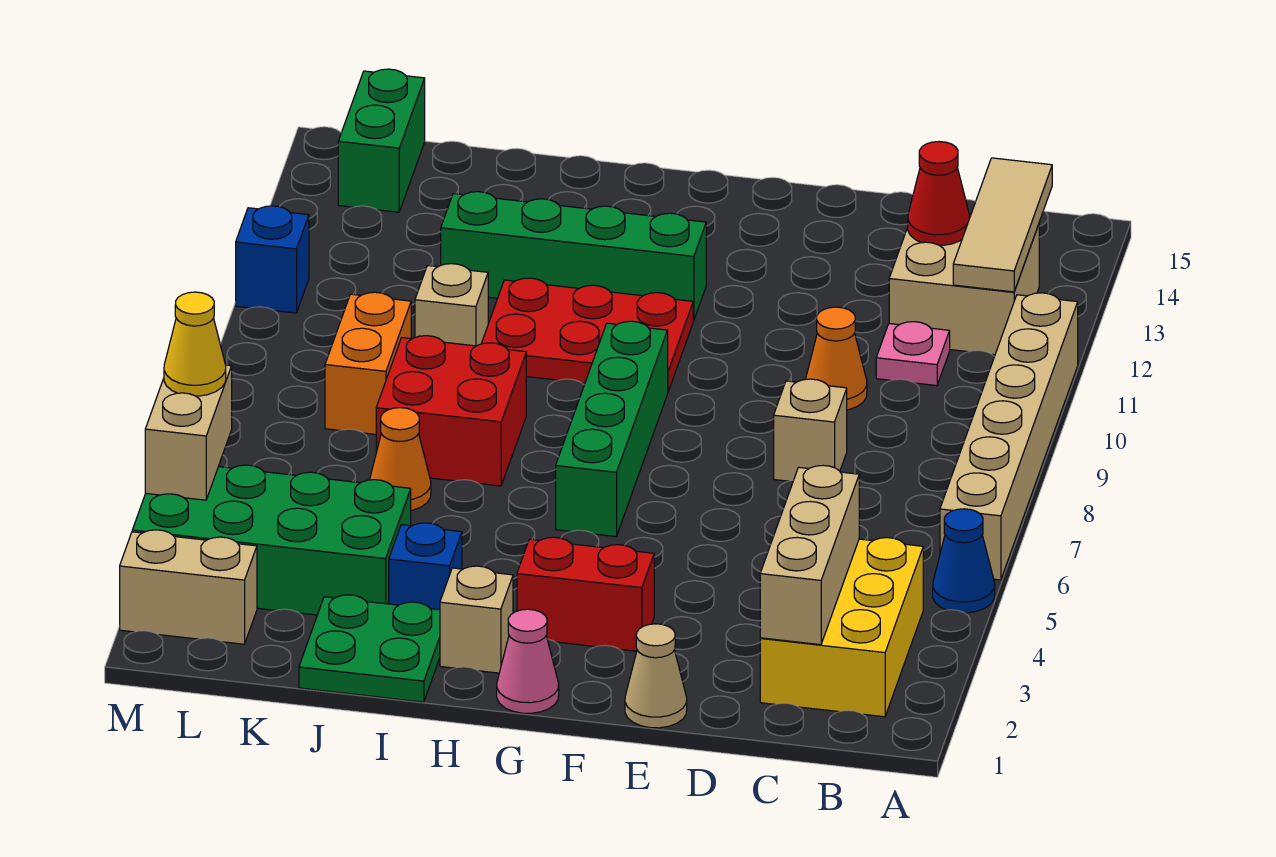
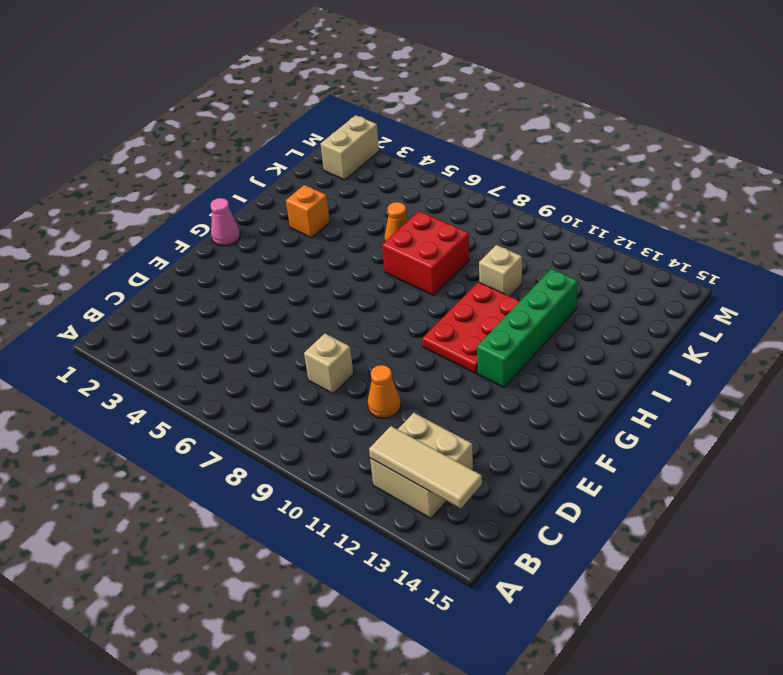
orange brick I3 level 1 -> blue brick I3 level 1
none -> blue cone A5 level 1
none -> tan brick A6:A11 level 1
none -> yellow brick B2:C4 level 1

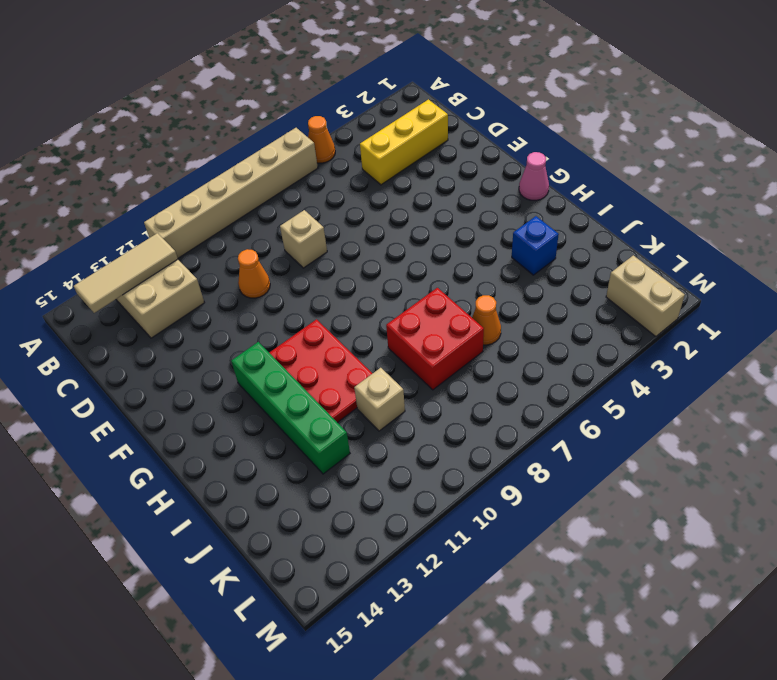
orange cone A5 level 1 -> blue cone A5 level 1
yellow brick C2:C4 level 1 -> yellow brick B2:C4 level 1
none -> pink plate C11 level 1
none -> tan cone E1 level 1
none -> red brick F3:G3 level 1

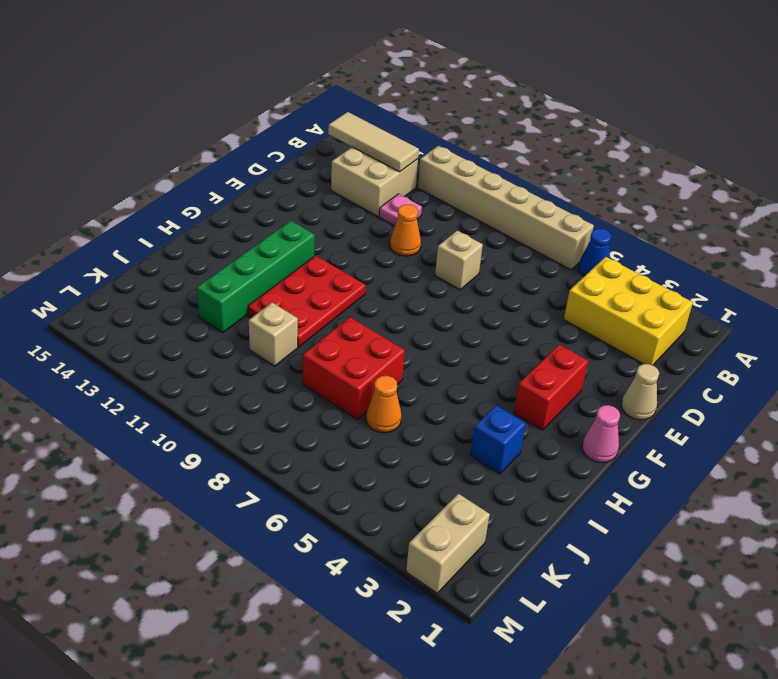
none -> green brick G6:G9 level 1
none -> tan brick H2 level 1
none -> green plate I1:J2 level 1

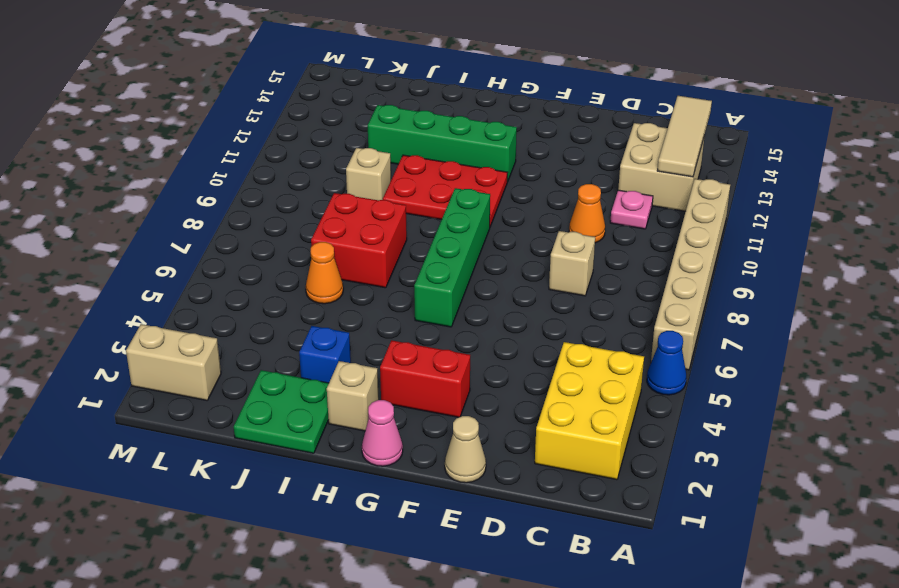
none -> green brick J3:M4 level 1
none -> orange brick K8:K9 level 1
none -> green brick L14:L15 level 1

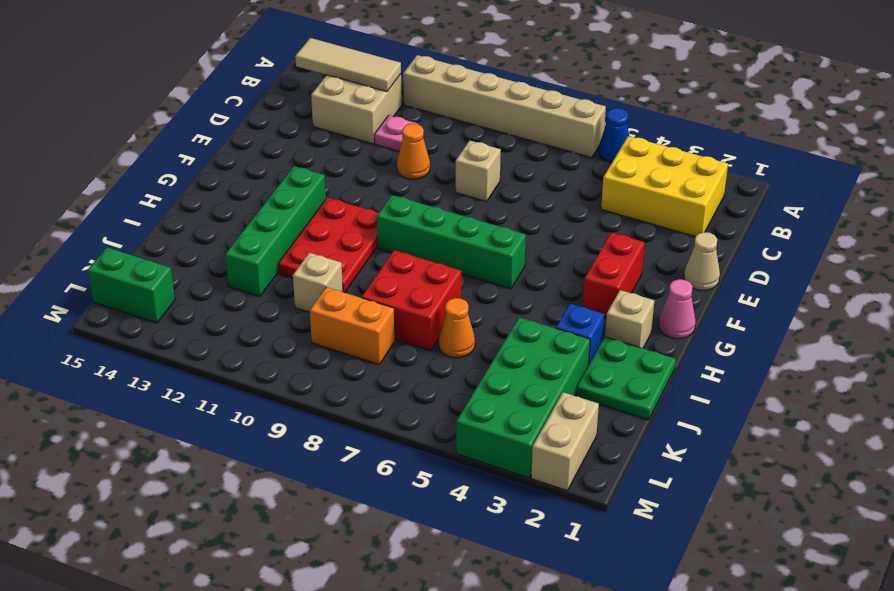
none -> blue brick M11 level 1
none -> tan brick C2:C4 level 2
none -> red cone C13 level 2

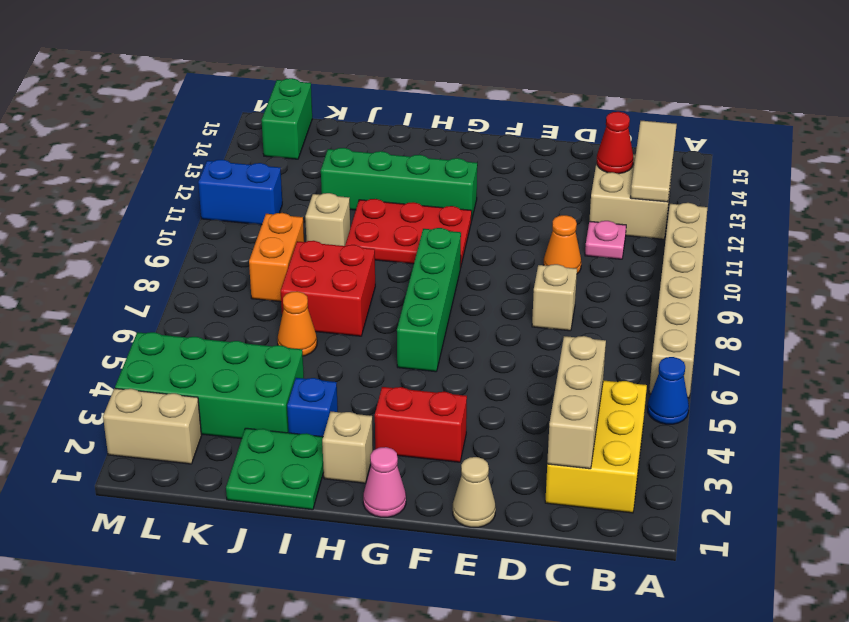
blue brick L11:M11 level 1 -> blue brick M11 level 1
none -> tan brick M4:M5 level 2
none -> yellow cone M5 level 3

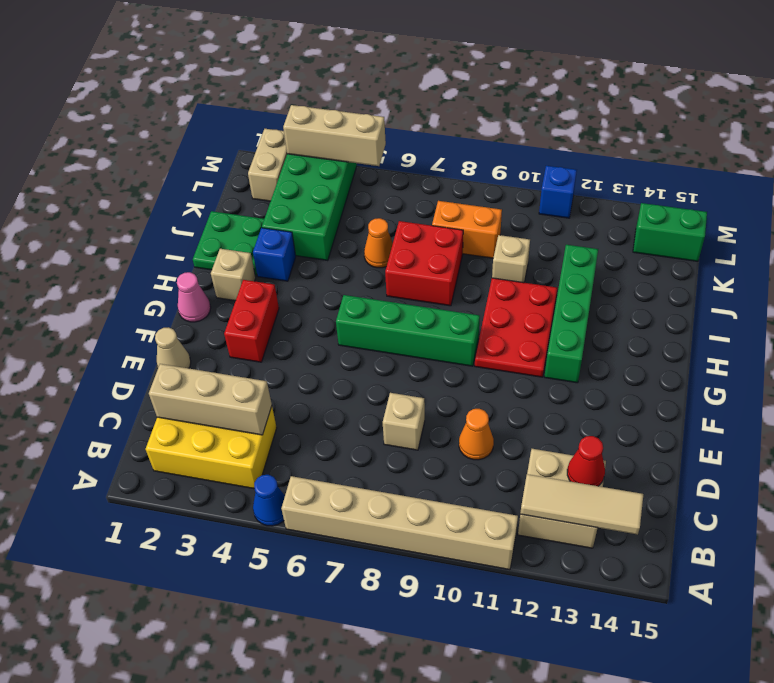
tan brick M3:M5 level 2 -> tan brick M4:M5 level 2
none -> pink plate C11 level 1
none -> yellow cone M5 level 3

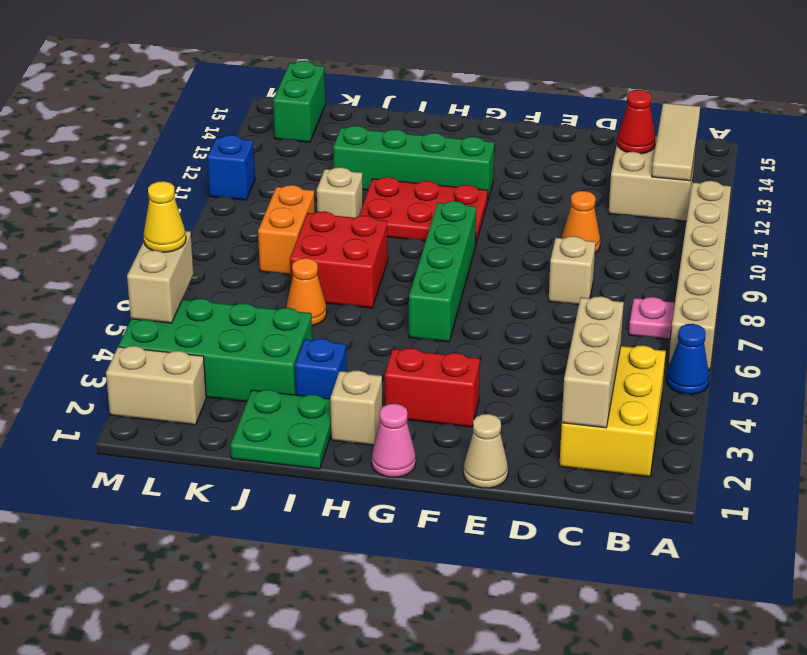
pink plate B7 level 1 -> pink plate C11 level 1

